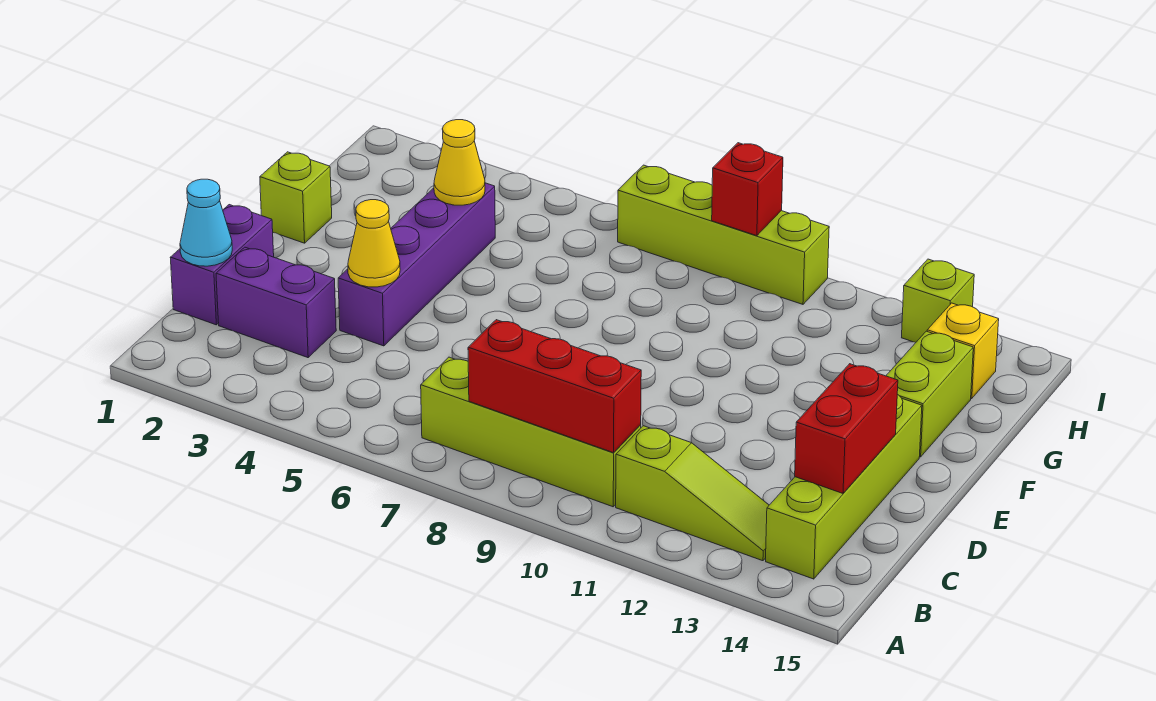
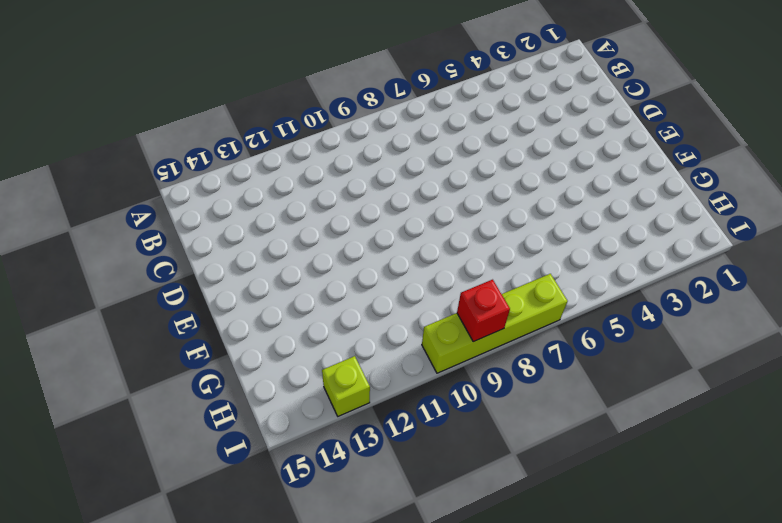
none -> lime brick B7:B10 level 1
none -> lime slope B11:B13 level 1 top 11
none -> lime brick B14:E14 level 1

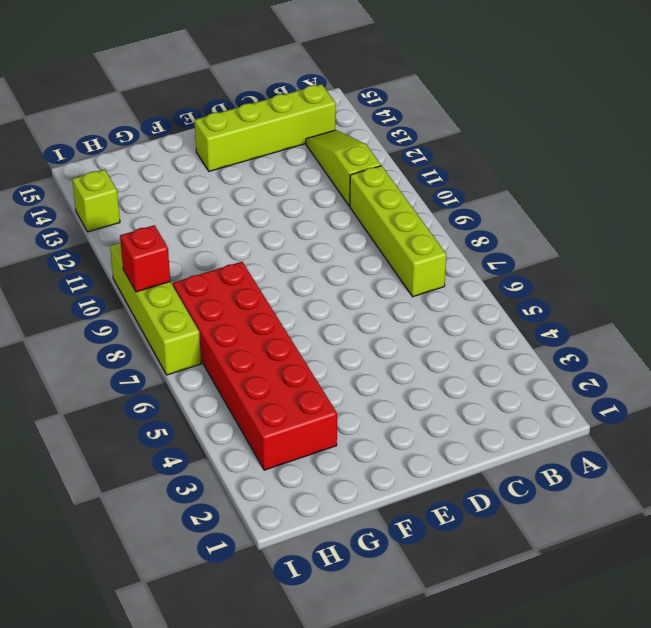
red brick G3:H8 level 1 -> purple brick D4:G4 level 1
none -> purple brick C1:D1 level 1
none -> purple brick C2:C3 level 1
none -> lime brick F1 level 1

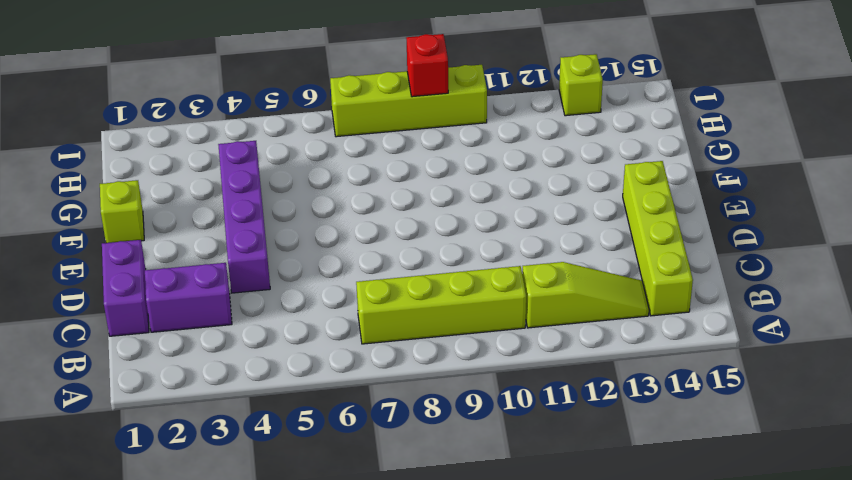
none -> lime brick F14:G14 level 1
none -> yellow brick H14 level 1
none -> red brick B8:B10 level 2

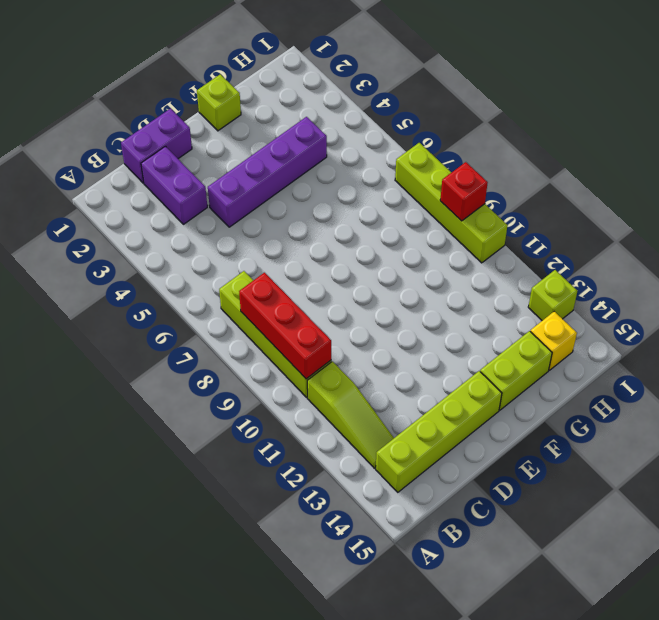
none -> cyan cone C1 level 2
none -> red brick C14:D14 level 2
none -> yellow cone D4 level 2

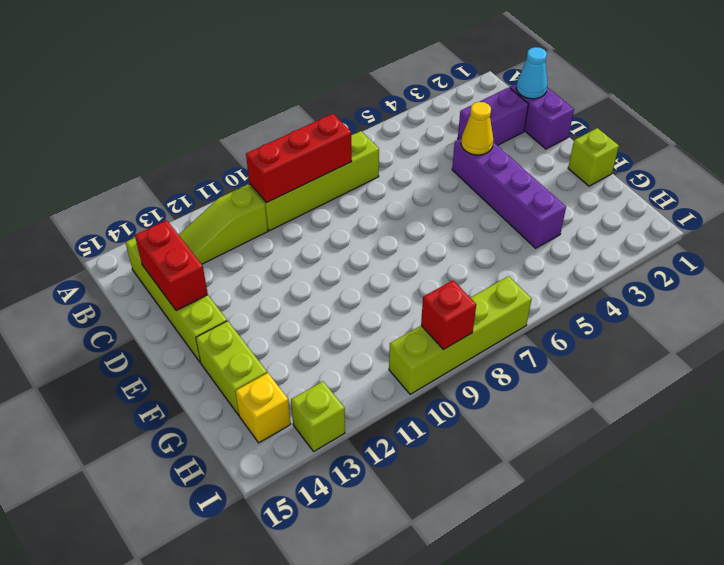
none -> yellow cone G4 level 2

